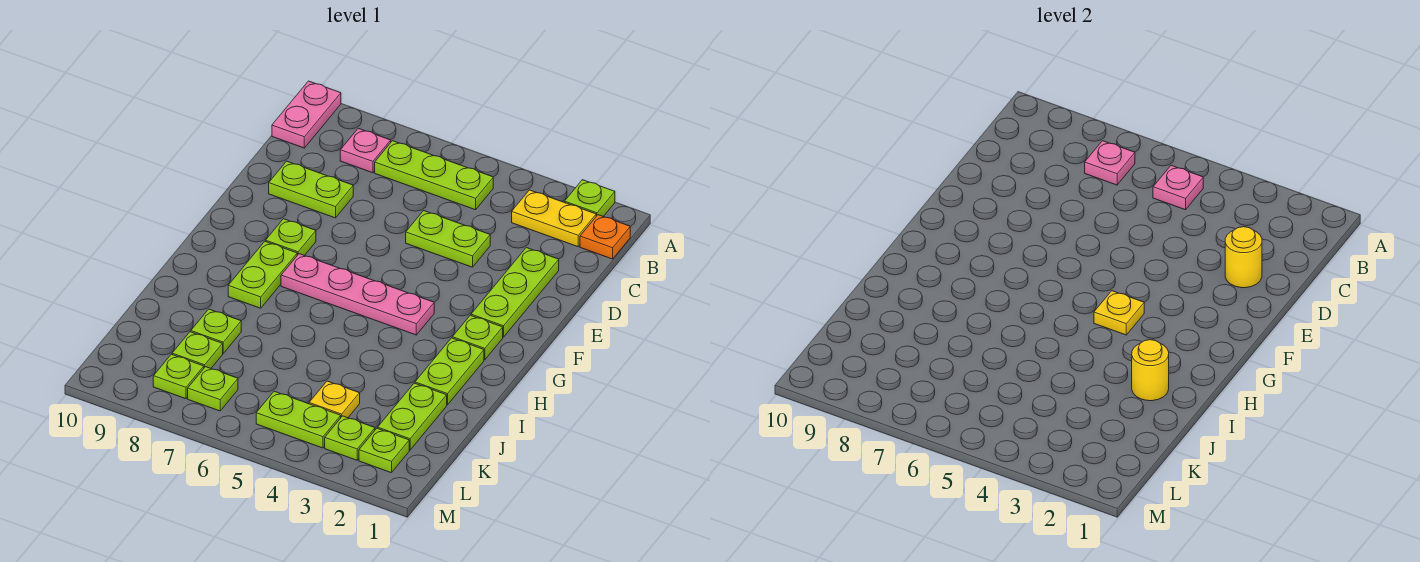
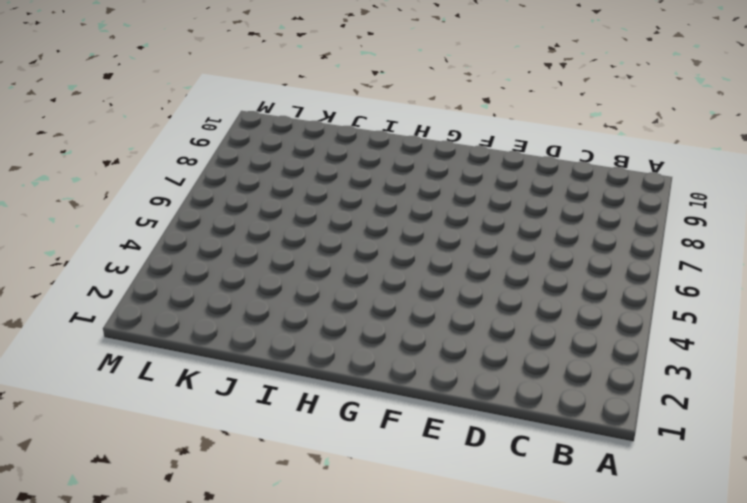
none -> lime plate A2 level 1
none -> pink plate A10:B10 level 1
none -> orange plate B1 level 1

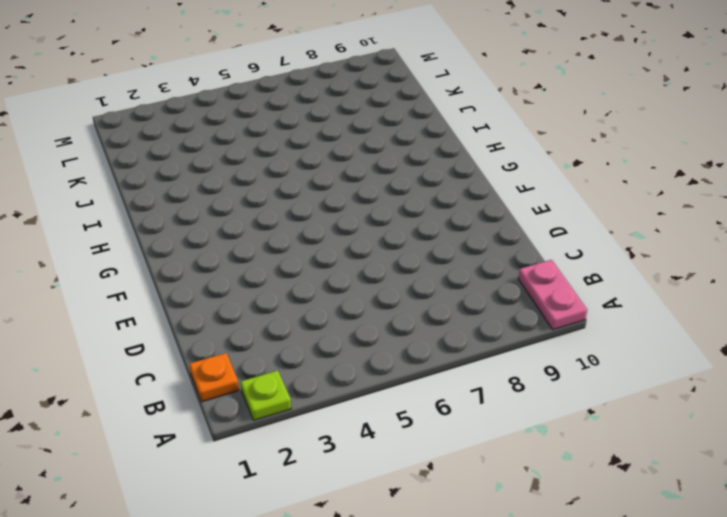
none -> yellow plate B2:B3 level 1
none -> lime plate B5:B7 level 1
none -> pink plate B8 level 1

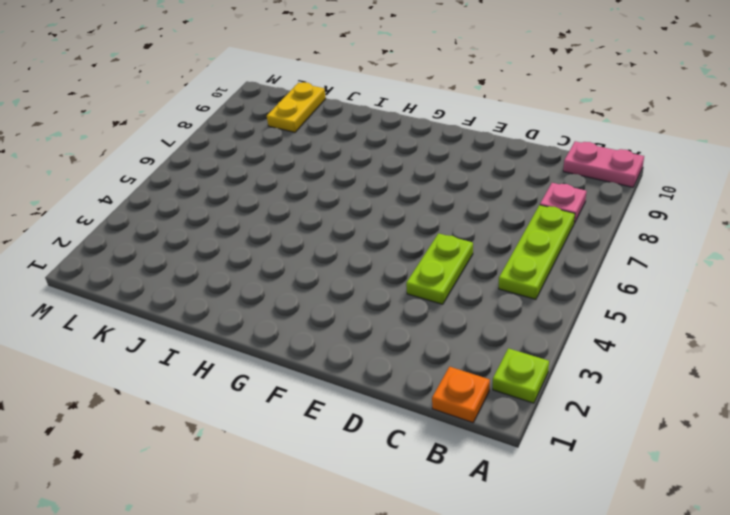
yellow plate K9:K10 level 1 -> yellow plate B2:B3 level 1
none -> lime plate D2:F2 level 1
none -> lime plate D8:D9 level 1
none -> lime plate F8 level 1

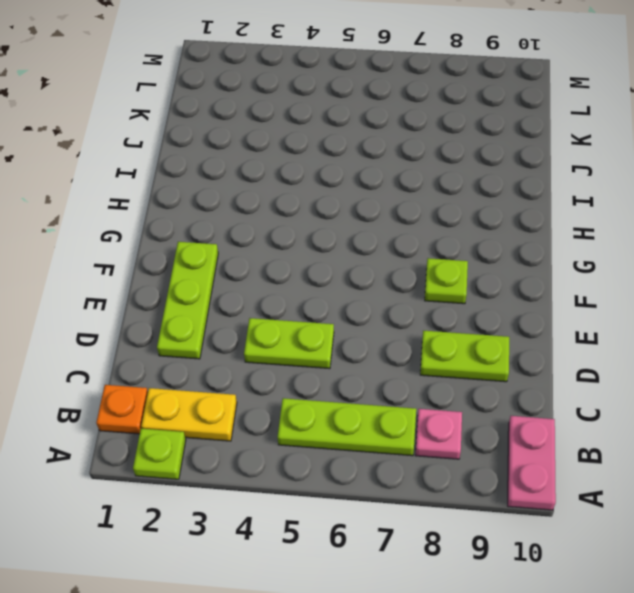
none -> lime plate G2 level 1
none -> pink plate G4:G7 level 1
none -> lime plate G8:H8 level 1

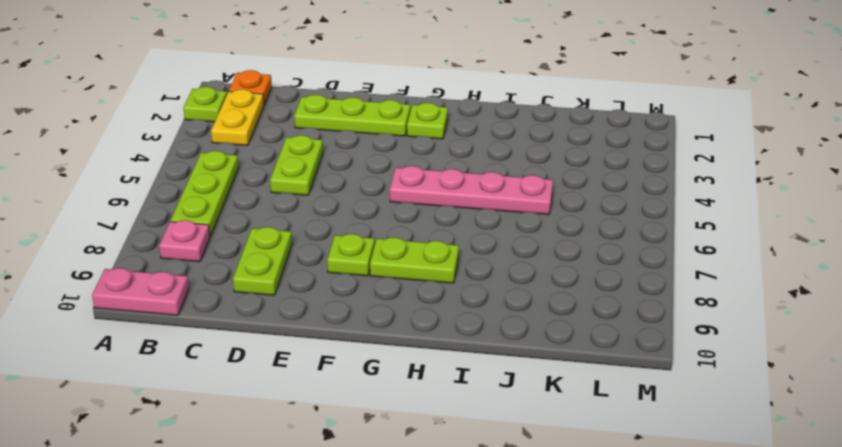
pink plate G5:J5 level 1 -> pink plate G4:G7 level 1
none -> lime plate H2:I2 level 1
none -> lime plate J2:K2 level 1
none -> lime plate J8 level 1

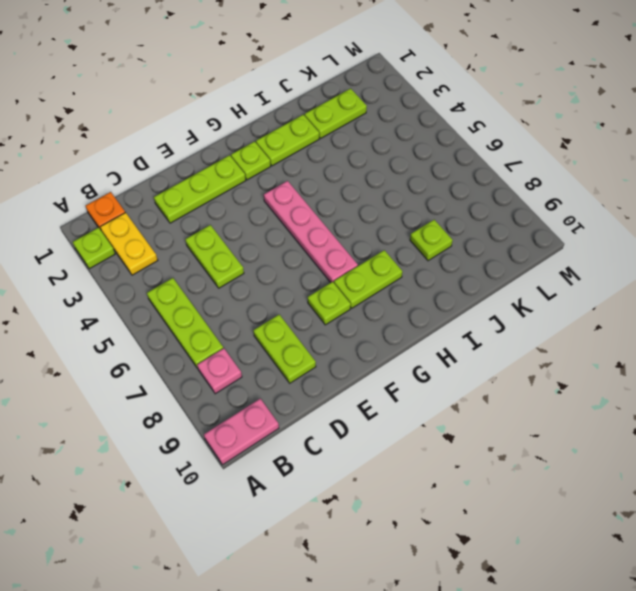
none -> yellow plate K4 level 1
none -> lime plate K8 level 1
none -> lime plate L2 level 1

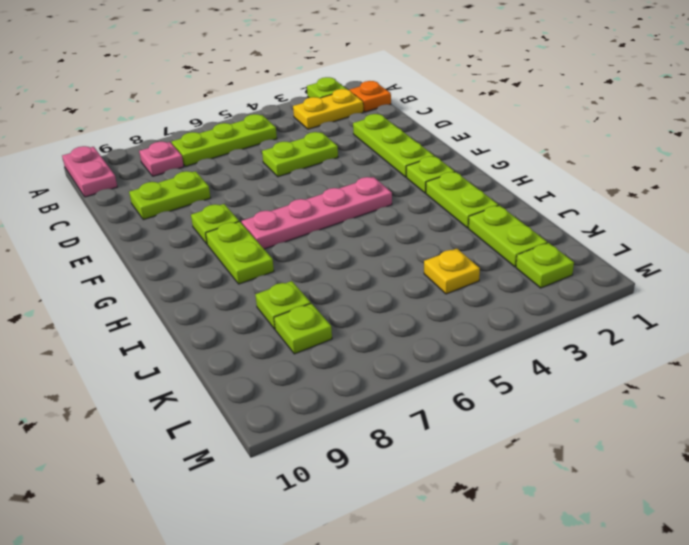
none -> lime plate L3 level 1
none -> lime plate L4:L5 level 1
none -> lime plate L7 level 1

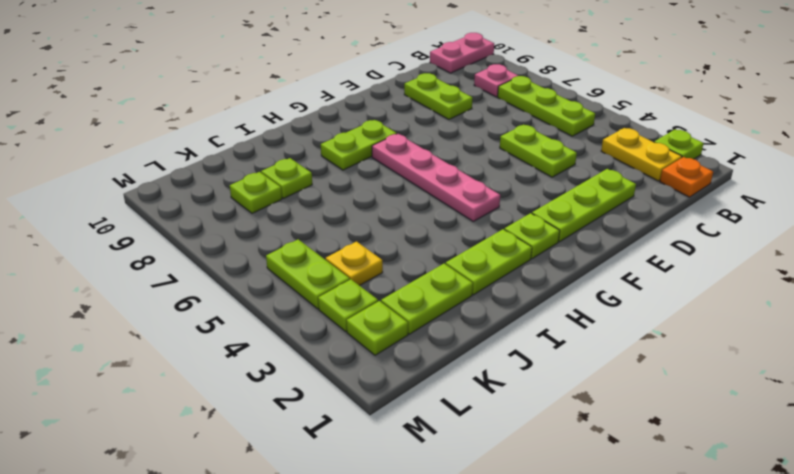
none -> lime plate F8 level 1
none -> lime plate L7 level 1
none -> lime plate L8 level 1

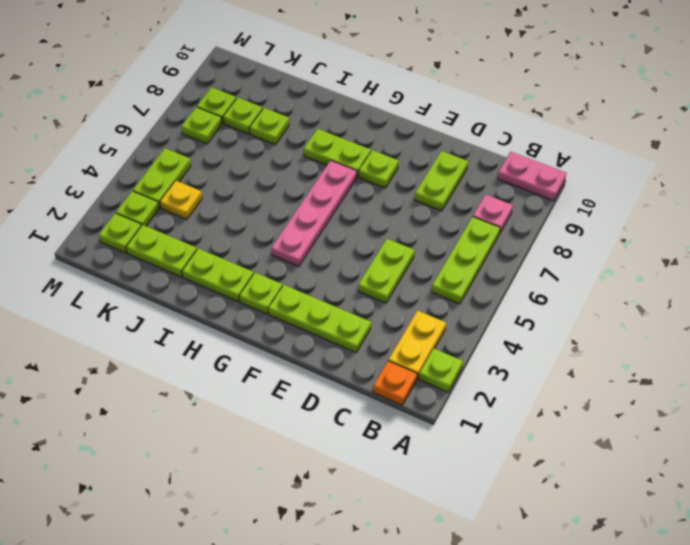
none -> pink plate B5 level 2
none -> pink plate B7 level 2
none -> yellow round brick D2 level 2

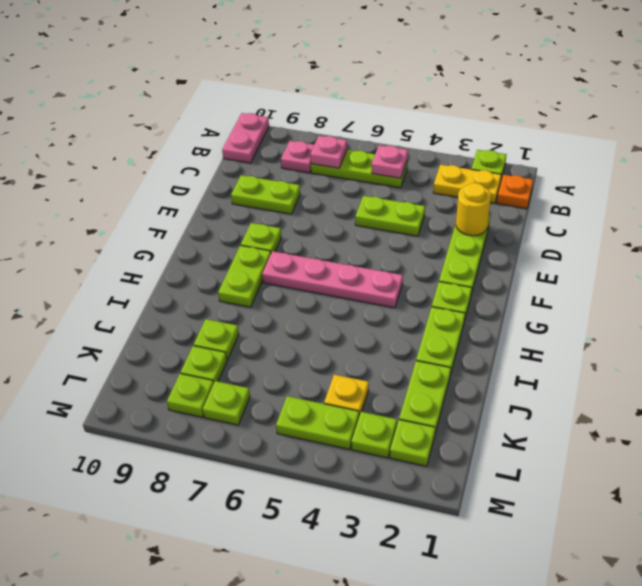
none -> yellow plate G4 level 2
none -> yellow round brick I2 level 2

